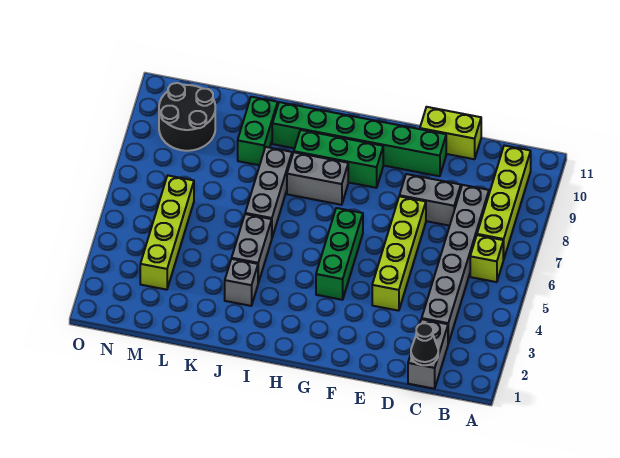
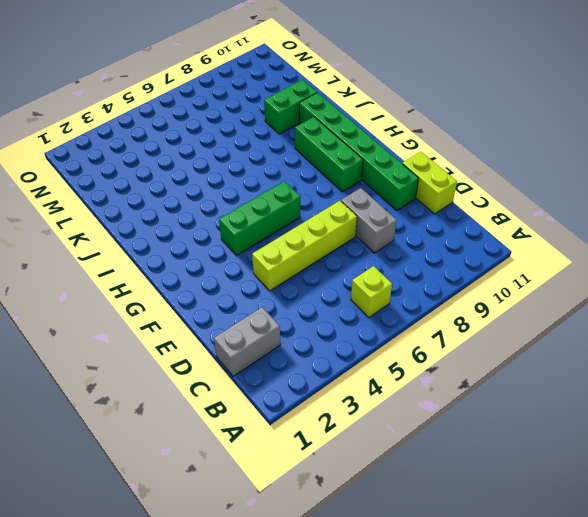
none -> lime brick B7:B10 level 1
none -> grey brick C3:C8 level 1
none -> grey brick H8:I8 level 1

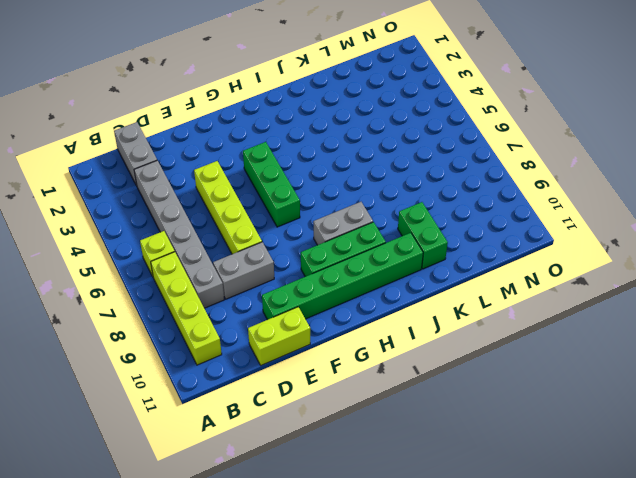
none -> grey brick J3 level 1
none -> grey brick J4:J5 level 1
none -> grey brick J6:J8 level 1

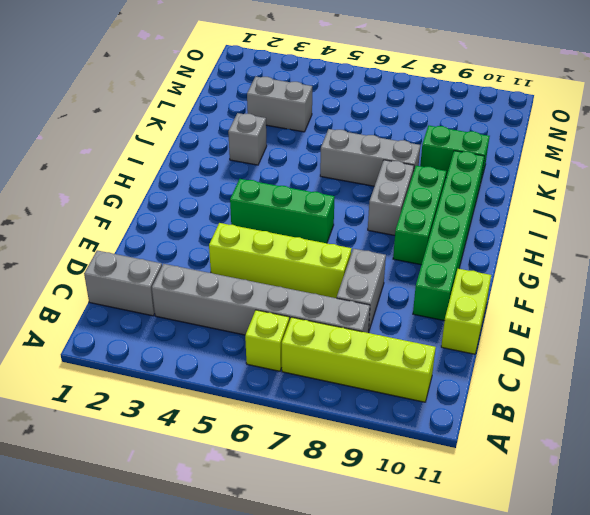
grey brick L3:L4 level 1 -> grey brick J4:J5 level 1
none -> lime brick M3:M6 level 1
none -> black round brick M9:N10 level 1
none -> black cone C1 level 2

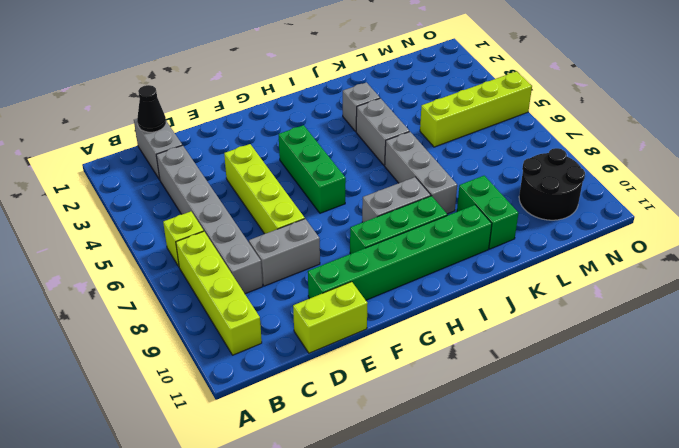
lime brick L5:O5 level 1 -> lime brick M3:M6 level 1

